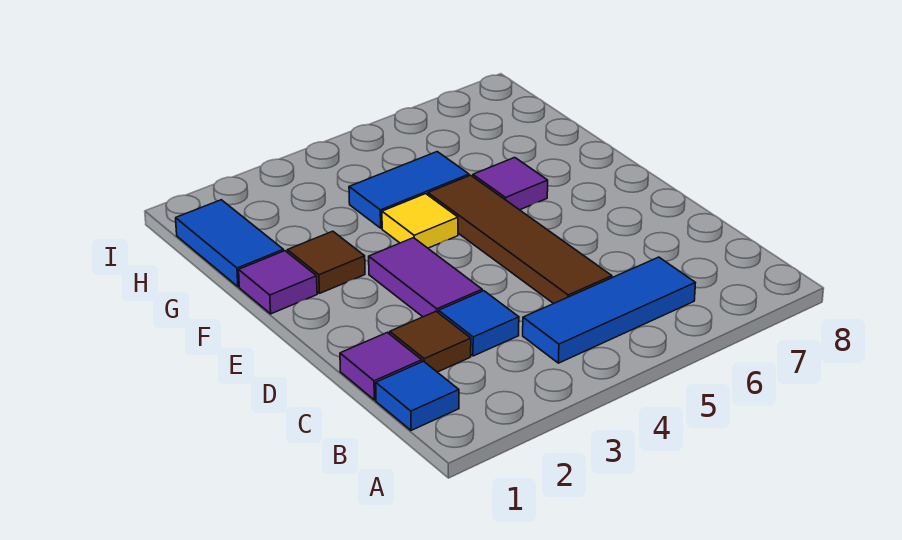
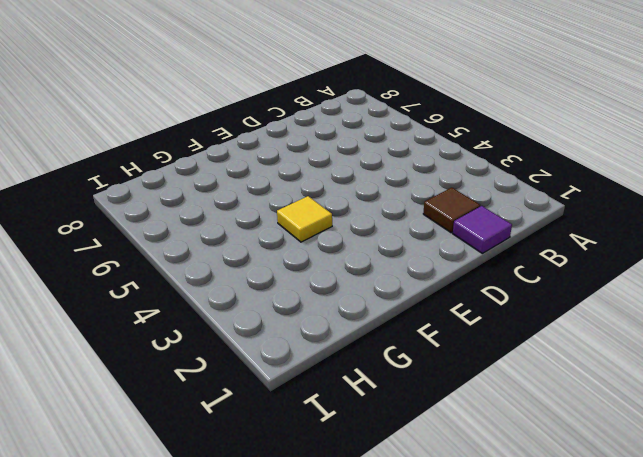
none -> blue tile B1 level 1
none -> blue tile B4:B6 level 1
none -> blue tile C3 level 1

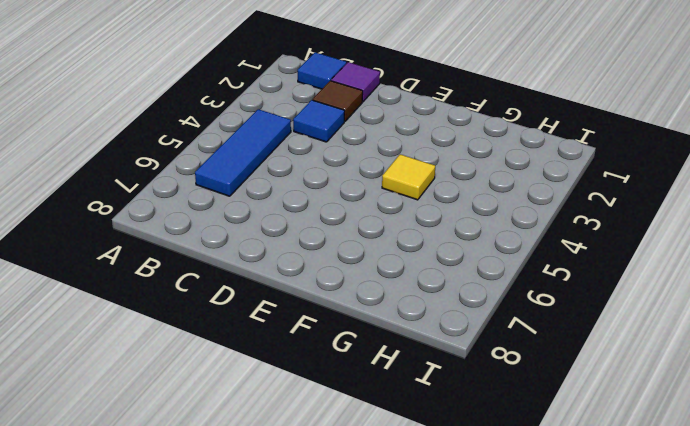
none -> brown tile C5:F5 level 1
none -> purple tile D3:E3 level 1
none -> purple tile F1 level 1

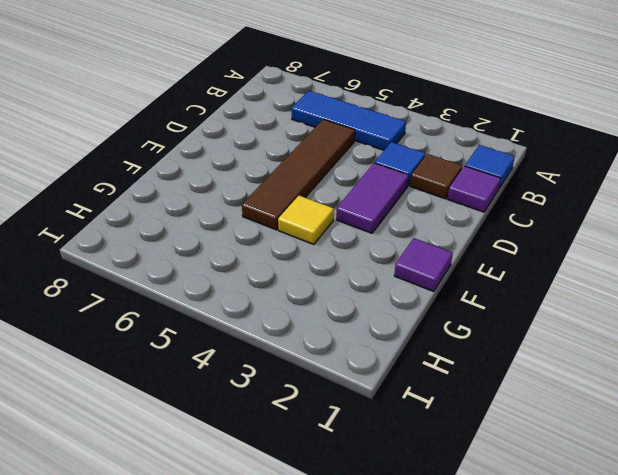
none -> brown tile F2 level 1
none -> purple tile F6 level 1
none -> blue tile G1:H1 level 1

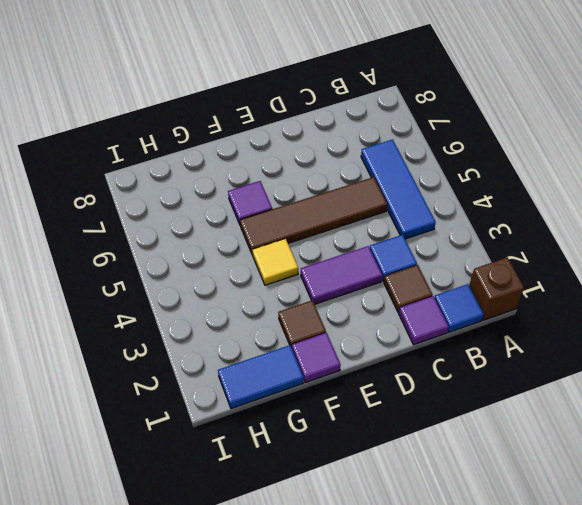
brown brick A1 level 1 -> none
none -> blue tile G4:G5 level 1

